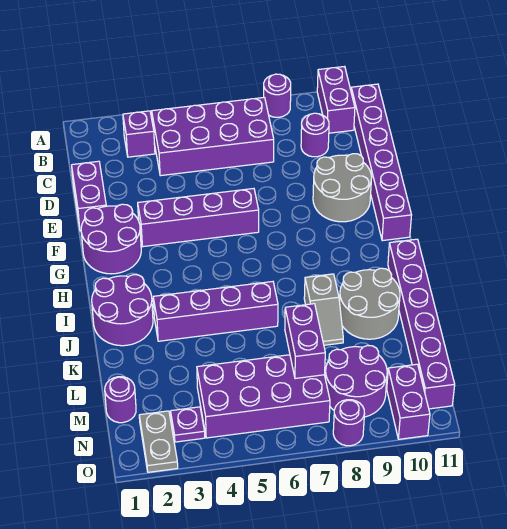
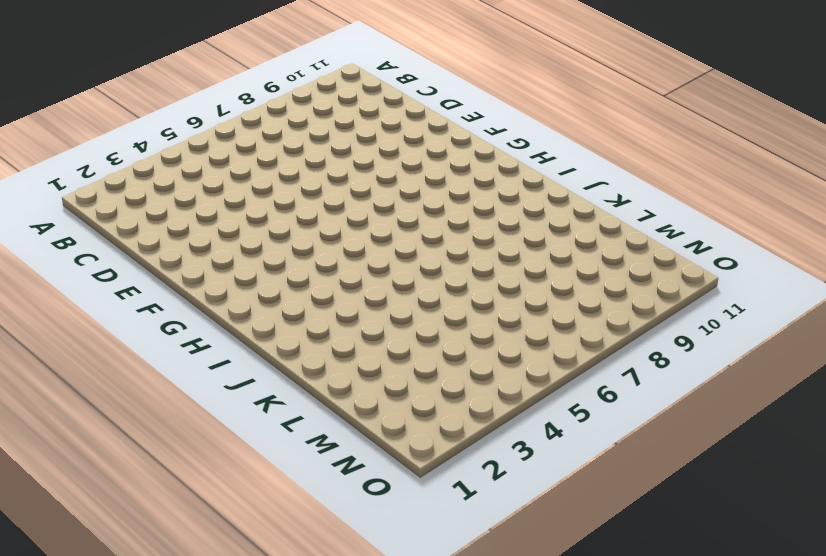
none -> purple round brick A8 level 1
none -> purple brick A10:B10 level 1
none -> purple brick B3 level 1

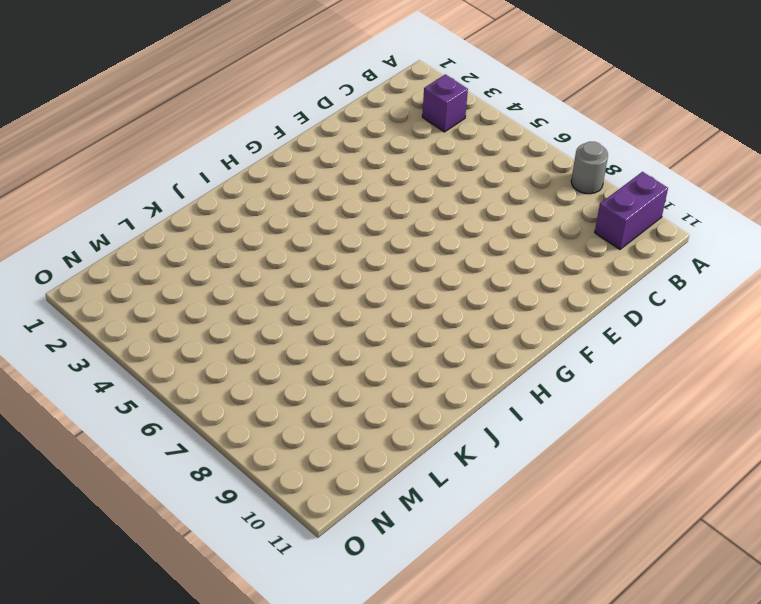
grey round brick A8 level 1 -> purple round brick A8 level 1
none -> purple brick B4:C7 level 1
none -> purple brick B11:G11 level 1
none -> purple round brick C9 level 1

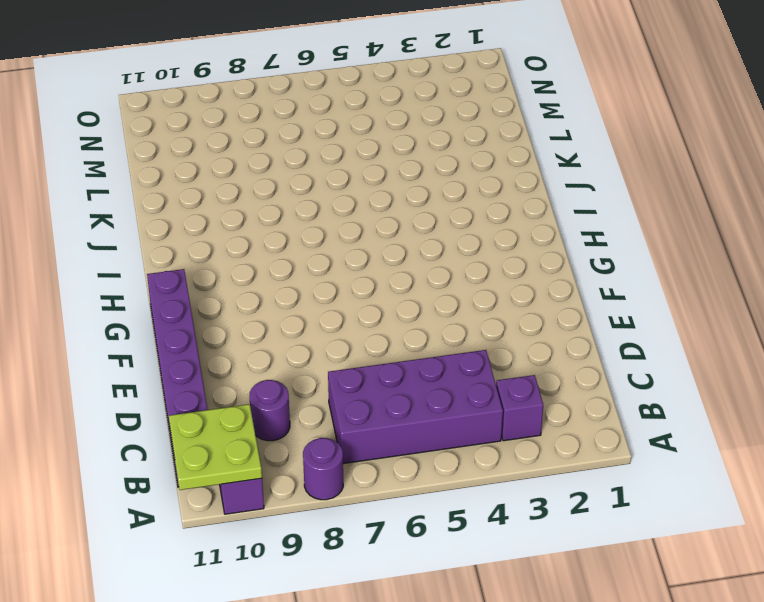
lime plate A10:B11 level 2 -> none
none -> purple brick D1:E1 level 1
none -> grey round brick E9:F10 level 1
none -> purple round brick F1:G2 level 1

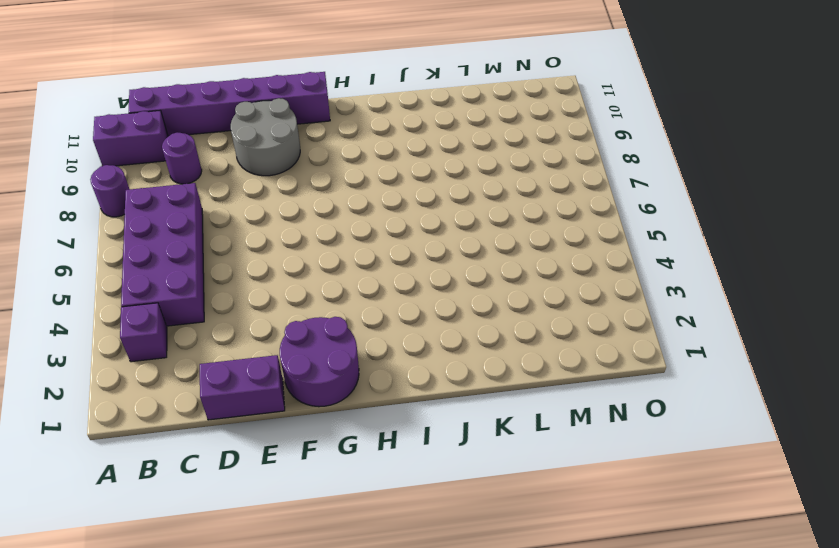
none -> purple brick F3:F6 level 1
none -> purple round brick I1:J2 level 1
none -> purple brick I11:N11 level 1

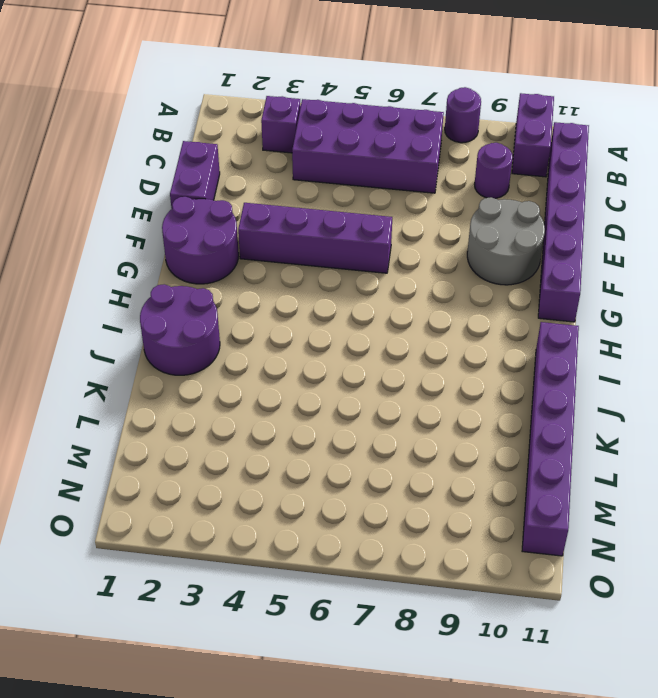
none -> purple brick J3:J6 level 1
none -> grey slope J8:K8 level 1 top J
none -> grey round brick J9:K10 level 1

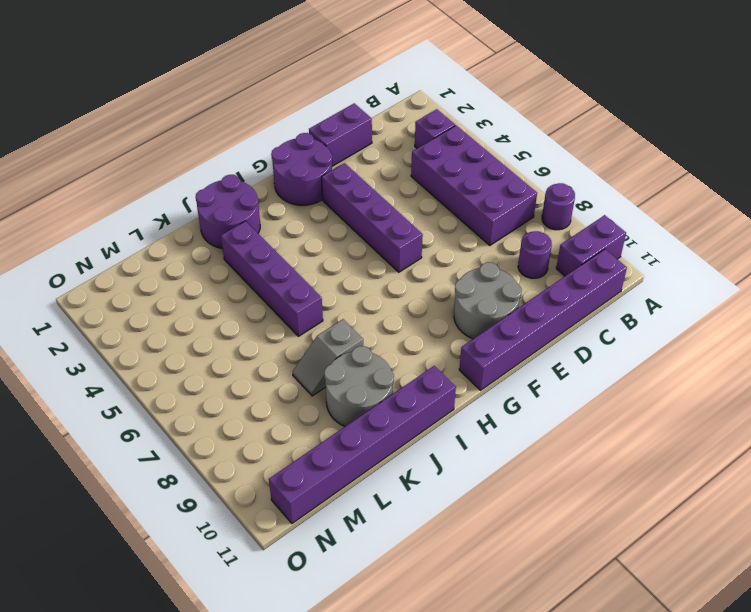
none -> purple round brick M1 level 1
none -> purple brick M4:N7 level 1
none -> purple round brick M8:N9 level 1

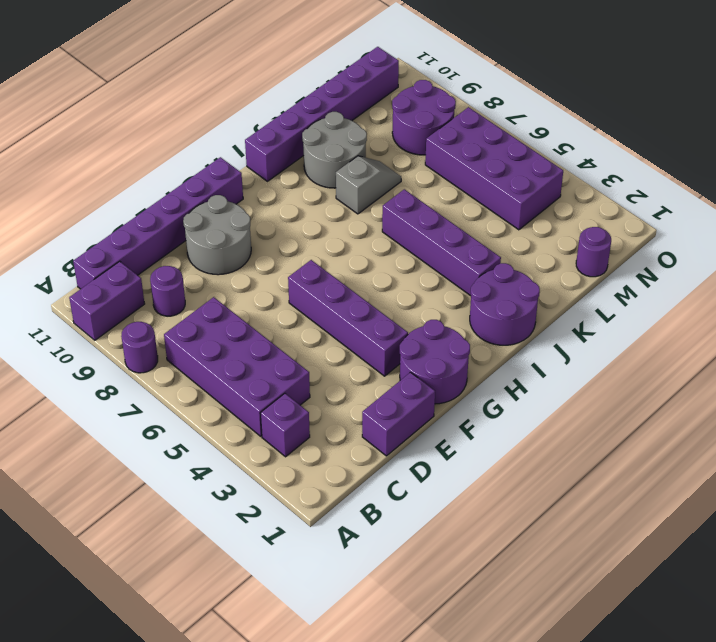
none -> grey plate N2:O2 level 1
none -> purple plate N3 level 1
none -> purple brick N10:O10 level 1

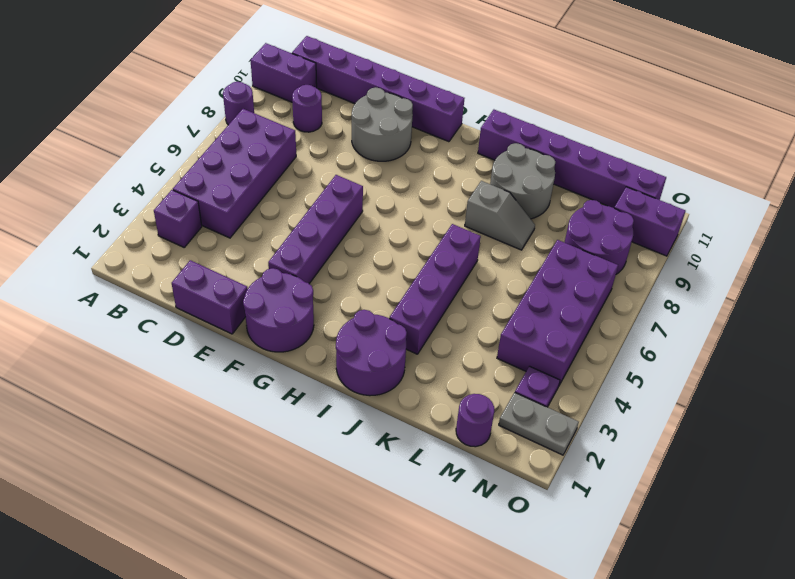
none -> purple round brick O8 level 1
none -> purple brick L7:M7 level 2

